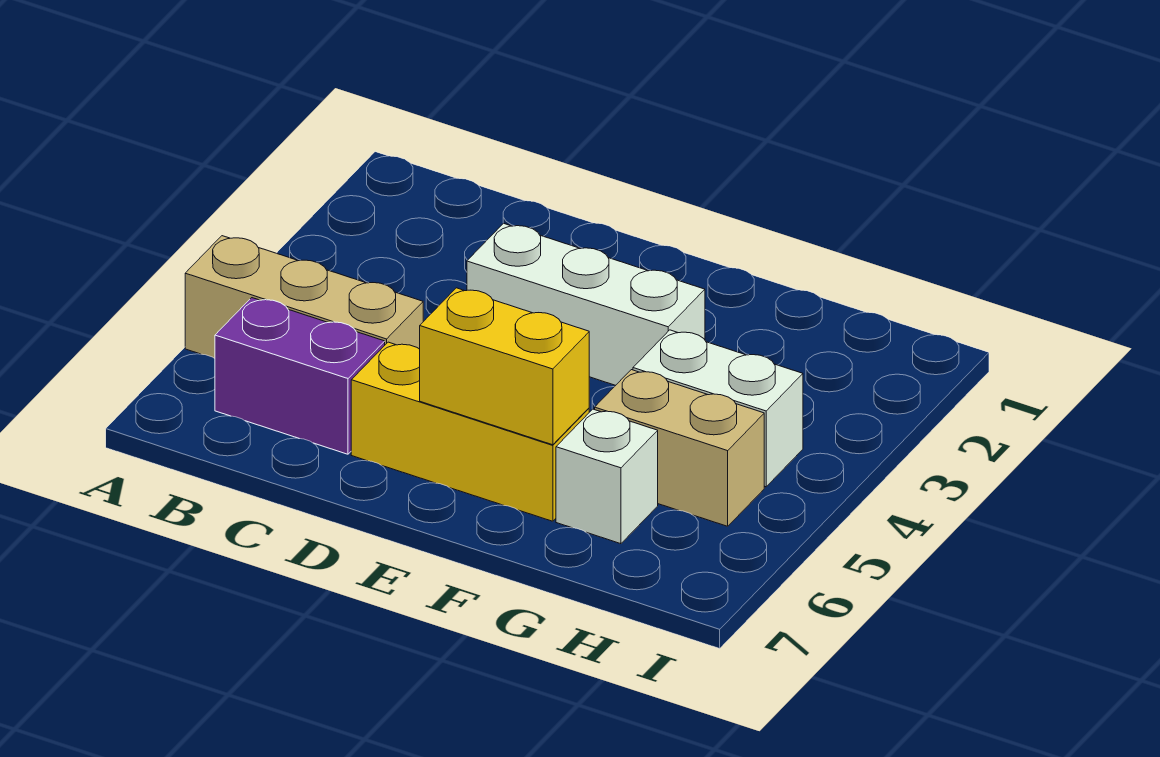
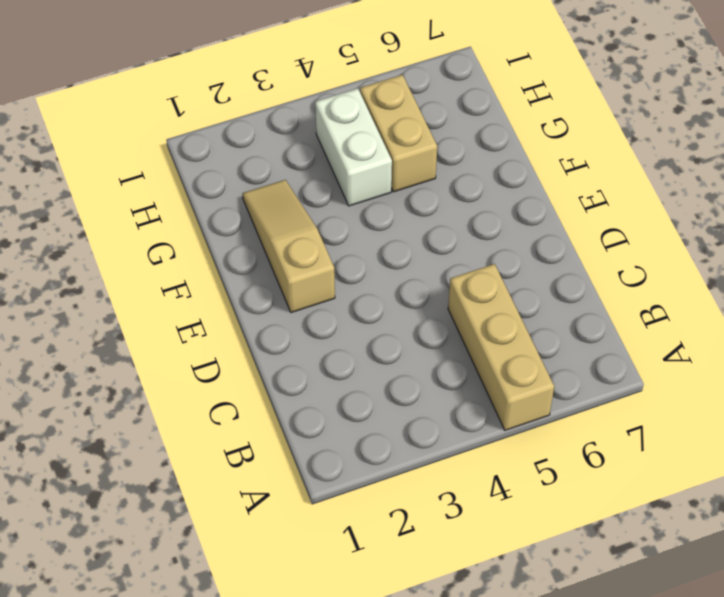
tan slope E2:G2 level 1 top E -> none
none -> purple brick B6:C6 level 1
none -> white brick D3:F3 level 1

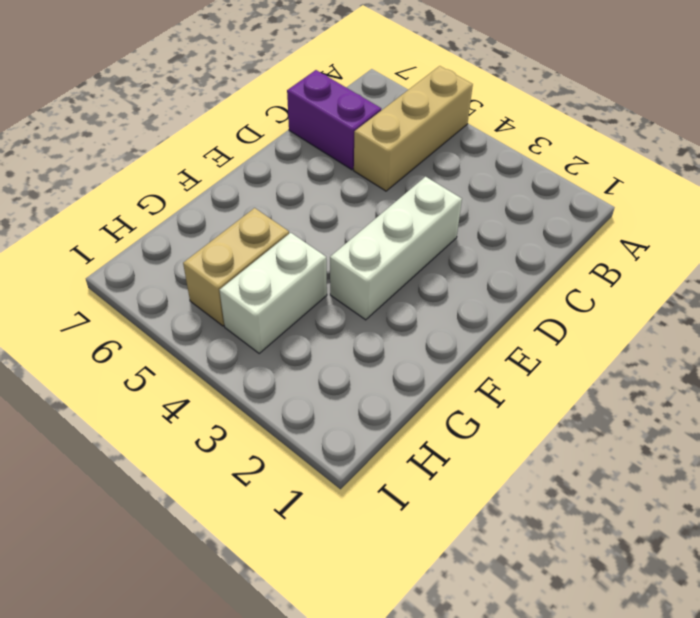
purple brick C6:C7 level 1 -> purple brick B6:C6 level 1
none -> yellow brick D6:F6 level 1
none -> white brick G6 level 1

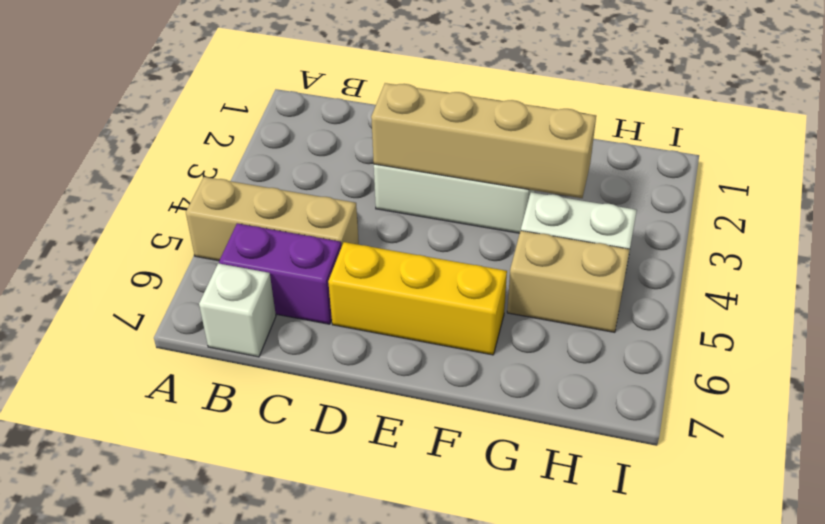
white brick B7 level 1 -> white brick G6 level 1
tan brick D3:G3 level 2 -> none
none -> yellow brick E6:F6 level 2

